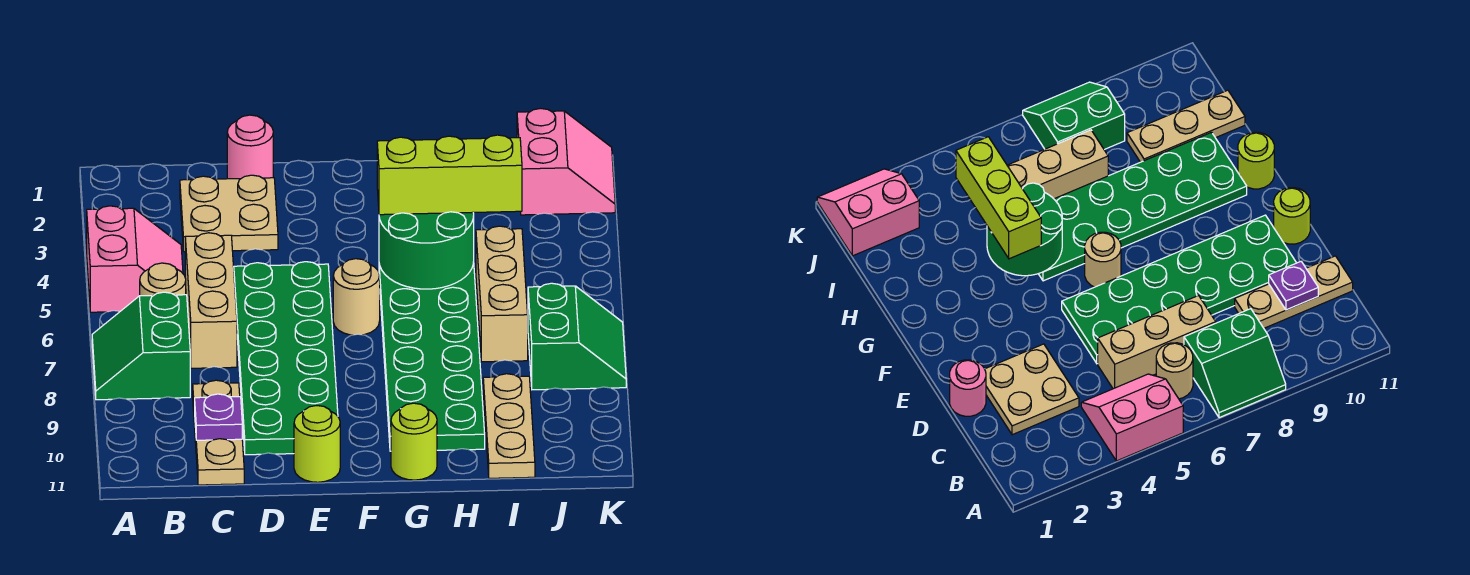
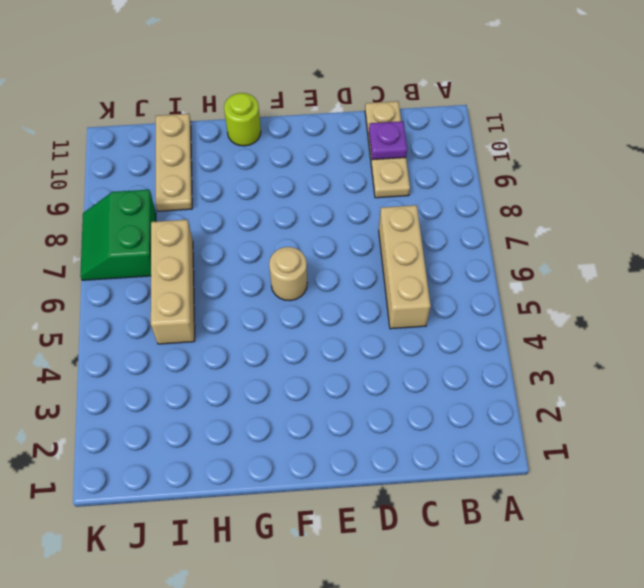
none -> pink slope A4:B5 level 1 top A
none -> green slope A7:B8 level 1 top B
none -> tan round brick B6 level 1

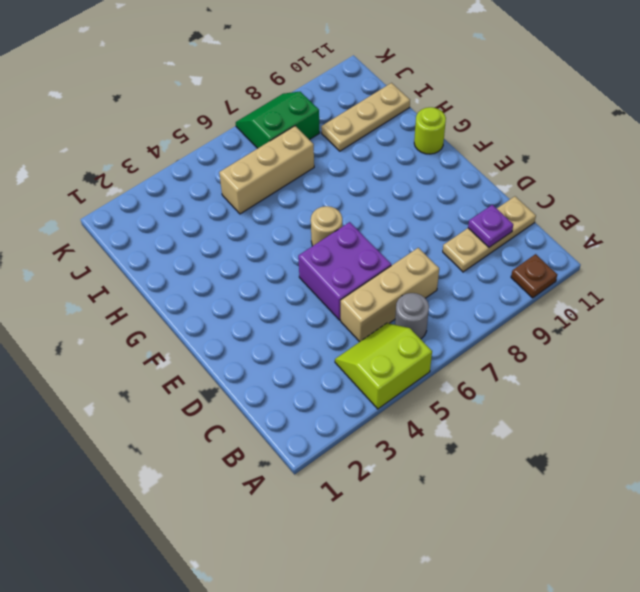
lime slope A4:B5 level 1 top A -> pink slope A4:B5 level 1 top A
brown plate A10 level 1 -> none
grey round brick B6 level 1 -> tan round brick B6 level 1
purple brick D5:E6 level 1 -> green plate D5:E10 level 1
none -> green slope A7:B8 level 1 top B
none -> tan plate C2:D3 level 1
none -> pink round brick D1 level 1

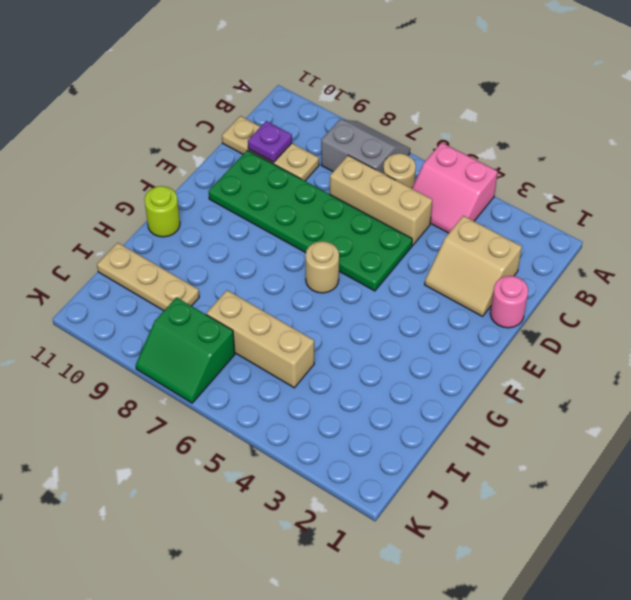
grey slope A7:B8 level 1 top B -> green slope A7:B8 level 1 top B
tan slope C2:D3 level 1 top C -> tan plate C2:D3 level 1
none -> lime round brick E11 level 1
none -> green plate G5:H10 level 1
none -> pink slope J1:K2 level 1 top J

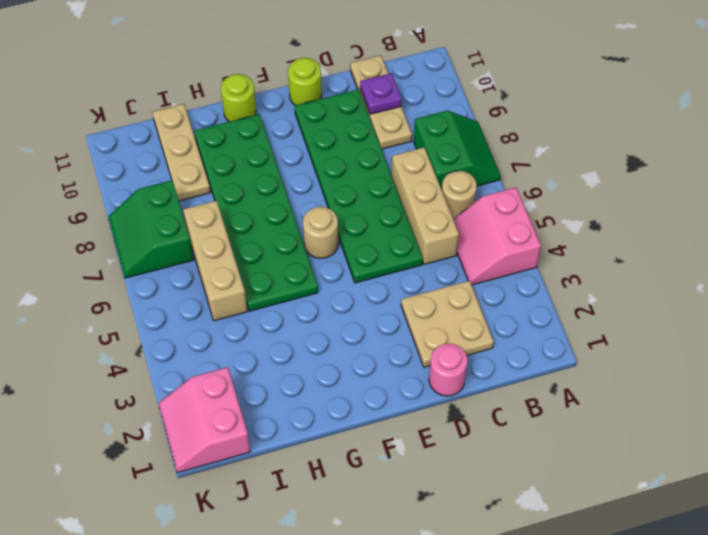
none -> green round brick G4:H5 level 2
none -> lime brick G4:I4 level 3

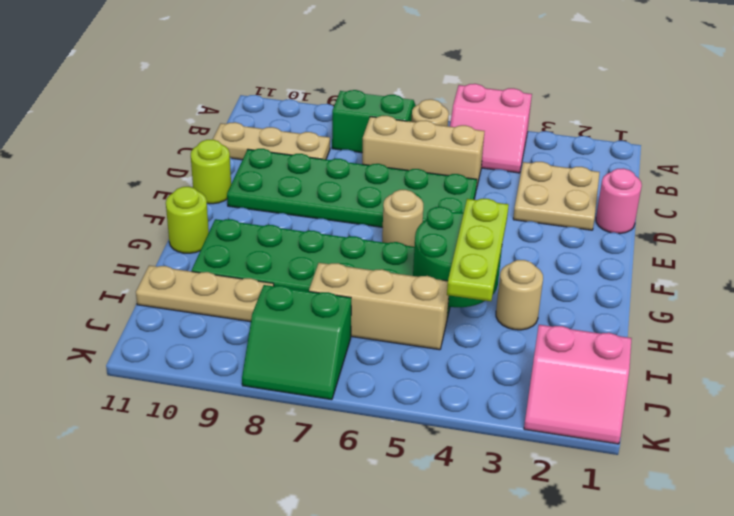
lime plate G4:I4 level 3 -> lime brick G4:I4 level 3
tan round brick H3 level 1 -> none
none -> purple plate C10 level 2

